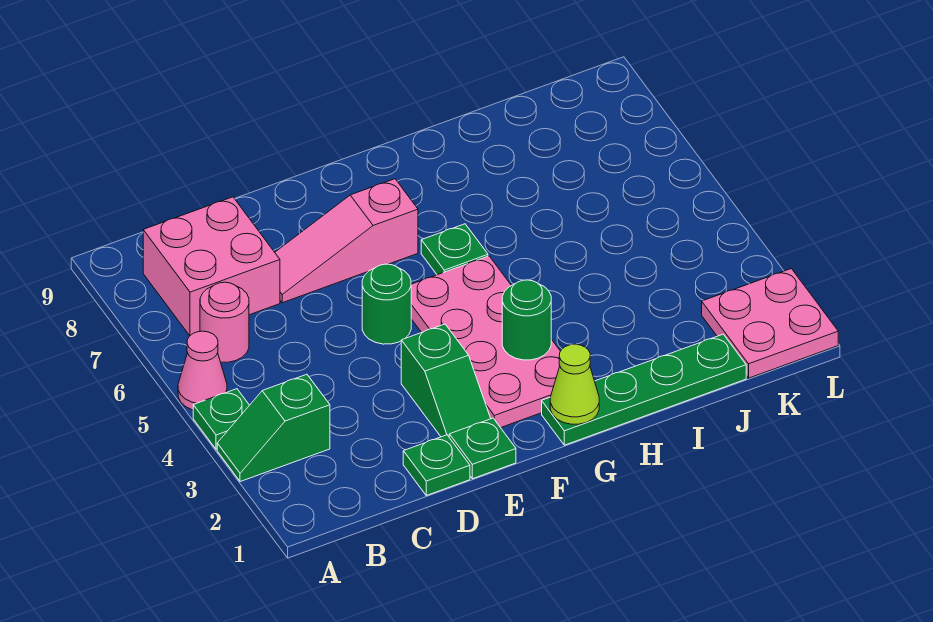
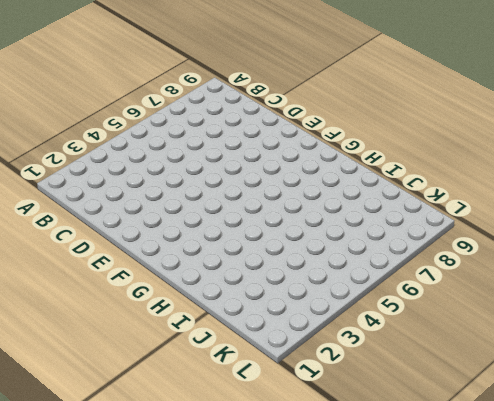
none -> green slope A3:B3 level 1 top B
none -> green plate A4 level 1
none -> pink cone A5 level 1

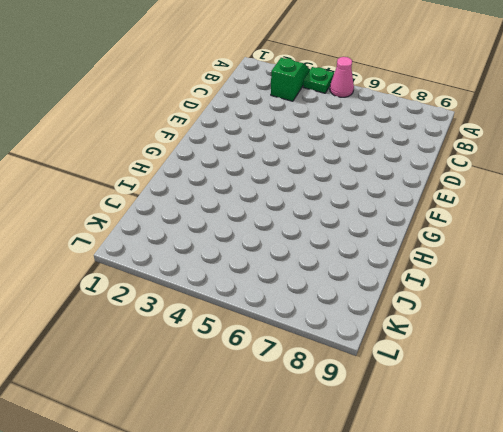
none -> pink round brick B6 level 1
none -> pink brick B7:C8 level 1
none -> green plate D1 level 1

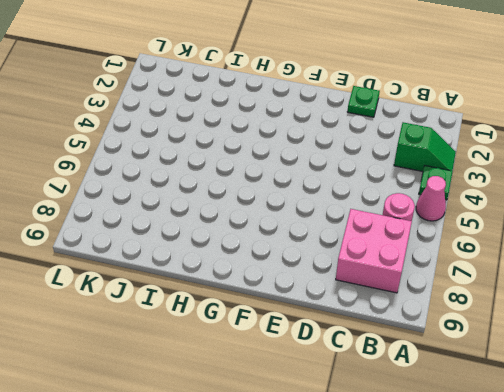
none -> pink slope D7:F7 level 1 top F
none -> green plate E1 level 1
none -> green slope E2:E3 level 1 top 3

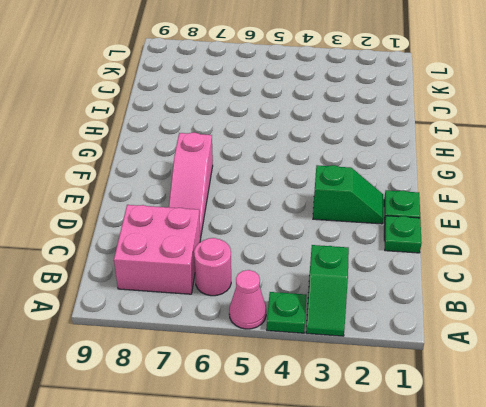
none -> green round brick E5 level 1
none -> pink plate F2:G5 level 1
none -> green plate G1:J1 level 1

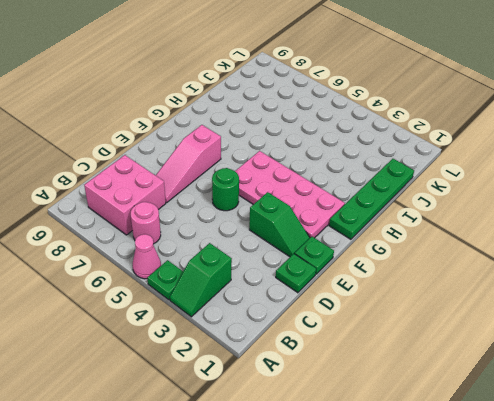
none -> green plate G6 level 1
none -> pink plate K1:L2 level 1
none -> lime cone G1 level 2

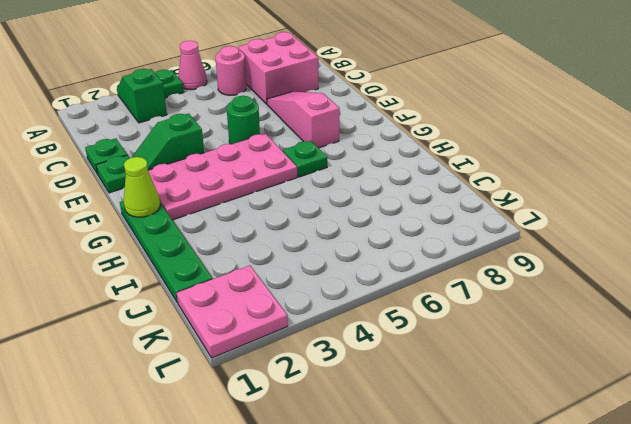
none -> green round brick G3 level 2

